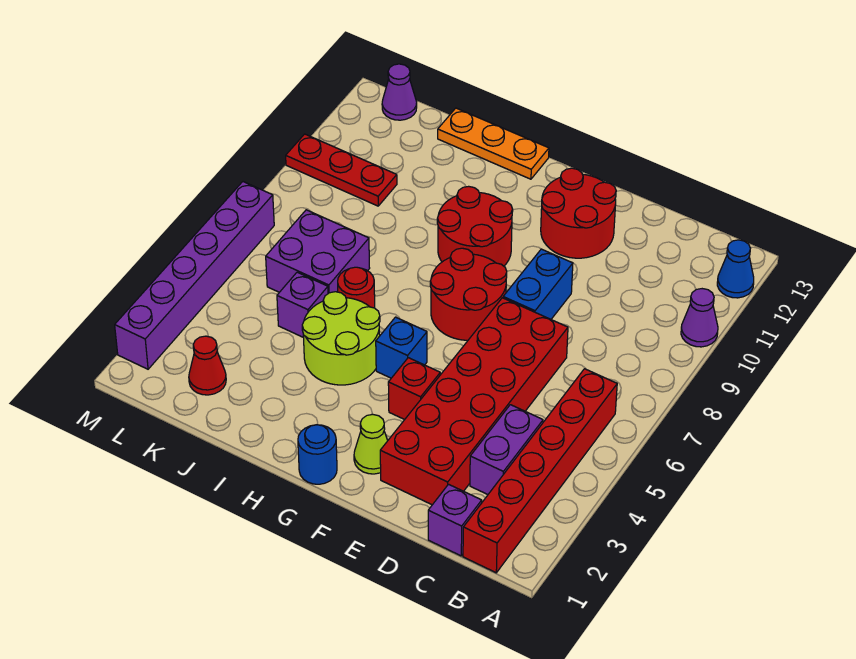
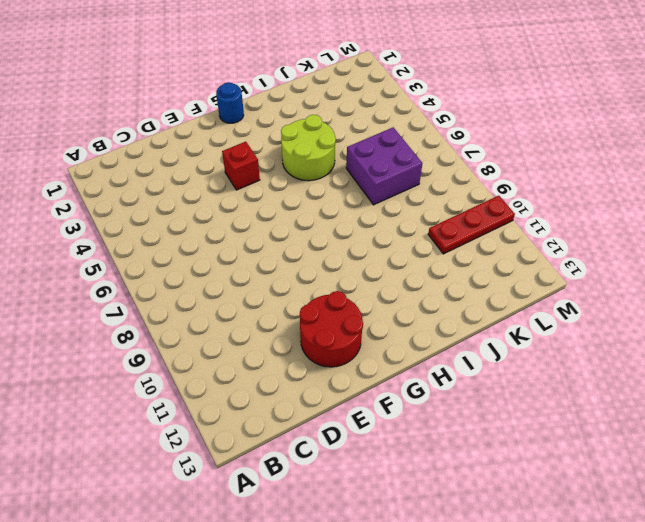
none -> purple cone A10 level 1
none -> blue cone A12 level 1
none -> red brick B1:B6 level 1

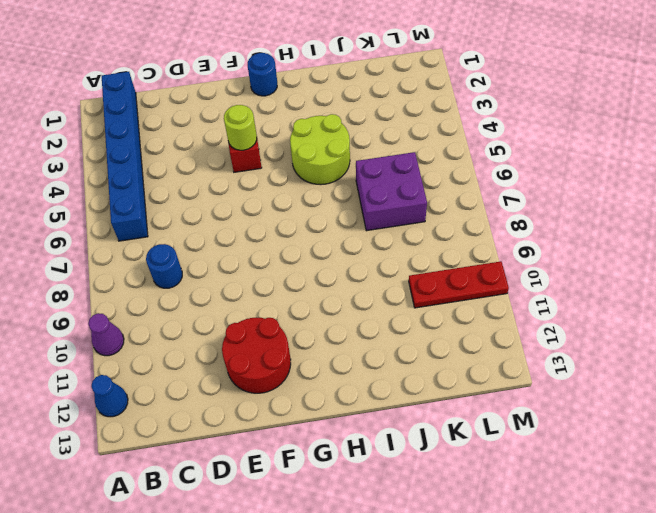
blue brick B1:B6 level 1 -> red brick B1:B6 level 1
blue round brick C8 level 1 -> none
lime round brick F4 level 2 -> none
none -> purple brick C1 level 1
none -> purple brick C3:C4 level 1
none -> red brick D2:E7 level 1

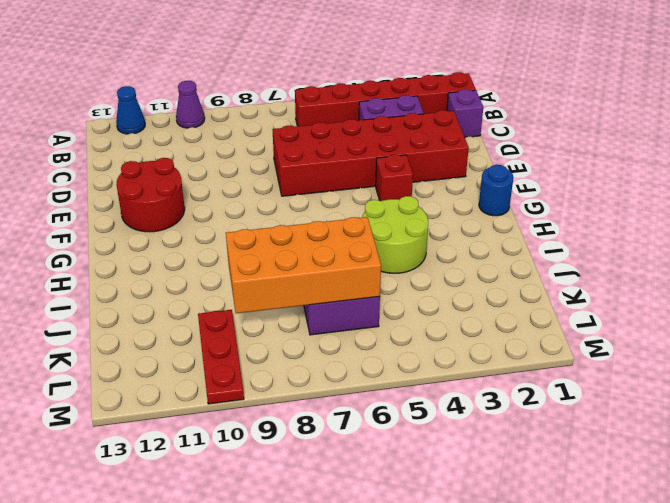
orange brick J6:K9 level 2 -> none
none -> blue brick E8:E9 level 1
none -> lime cone F2 level 1
none -> red round brick F7:G8 level 1

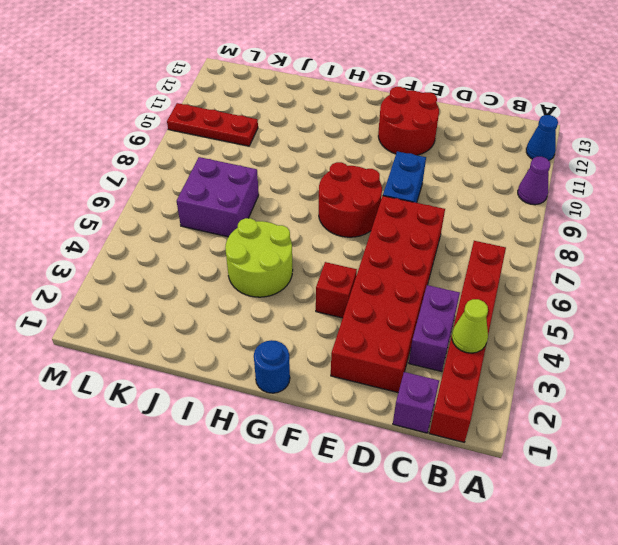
lime cone B3 level 2 -> lime cone F2 level 1
none -> blue brick G5 level 1
none -> red round brick G9:H10 level 1
none -> orange plate H13:J13 level 1

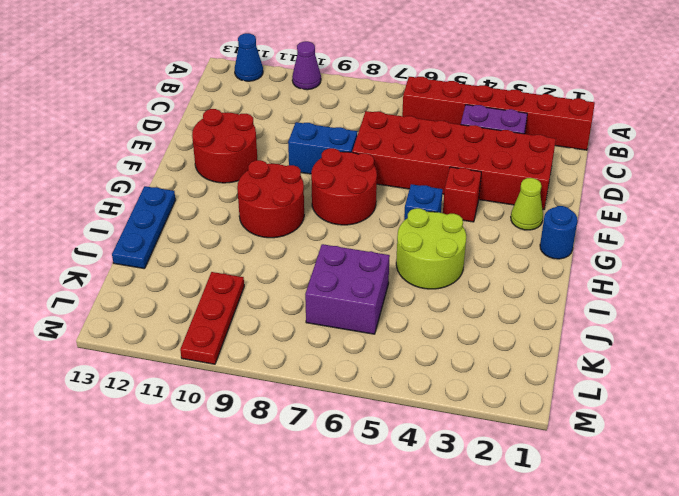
blue plate H13:J13 level 1 -> orange plate H13:J13 level 1
none -> purple brick C1 level 1
none -> red round brick I6 level 1
none -> purple brick J5 level 1

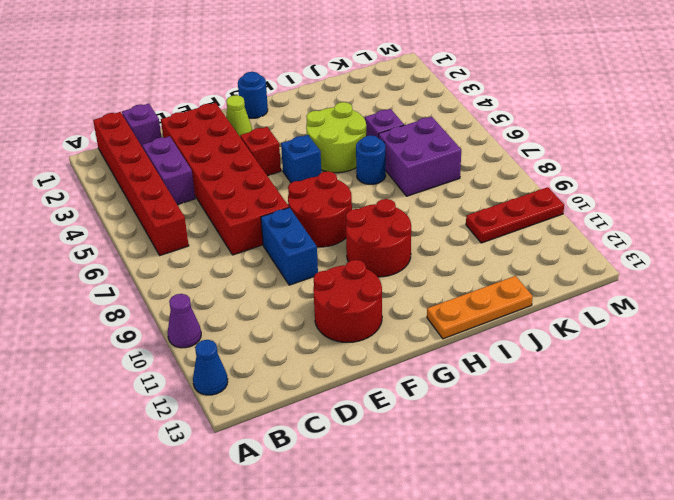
blue round brick I6 level 1 -> red round brick I6 level 1
none -> red cone K2 level 1
none -> purple cone L13 level 1
none -> purple brick M2:M7 level 1

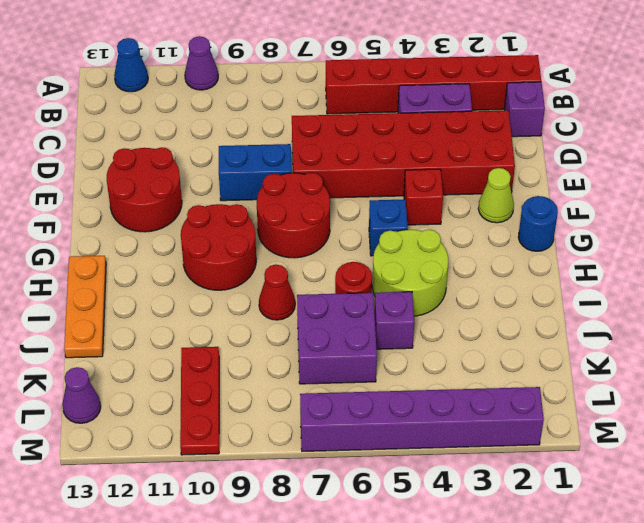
red cone I8 level 1 -> red cone K2 level 1

